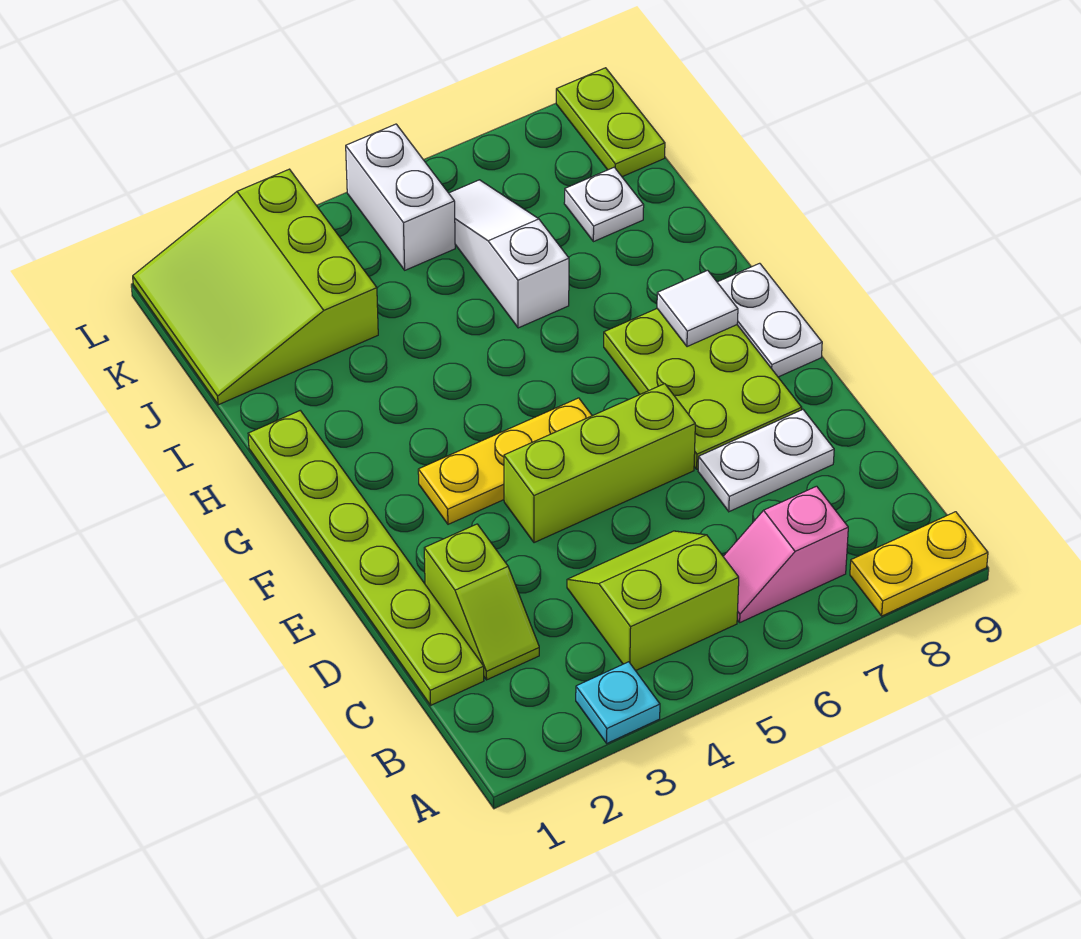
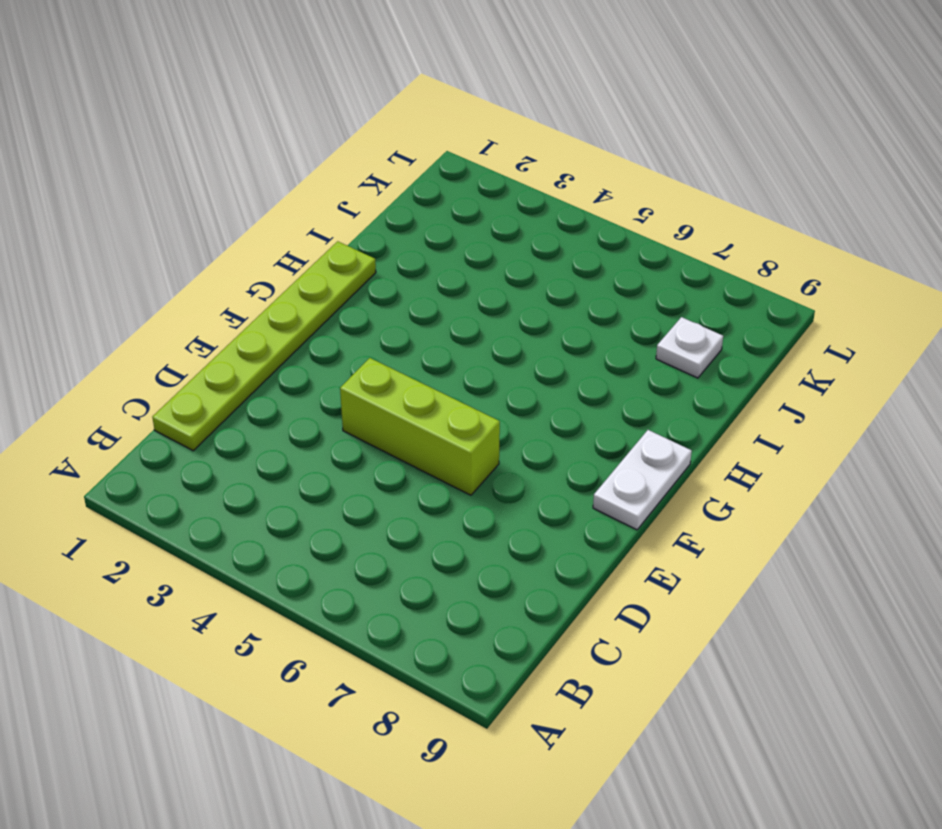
none -> cyan plate A3 level 1
none -> yellow plate A8:A9 level 1
none -> lime slope B4:C5 level 1 top B

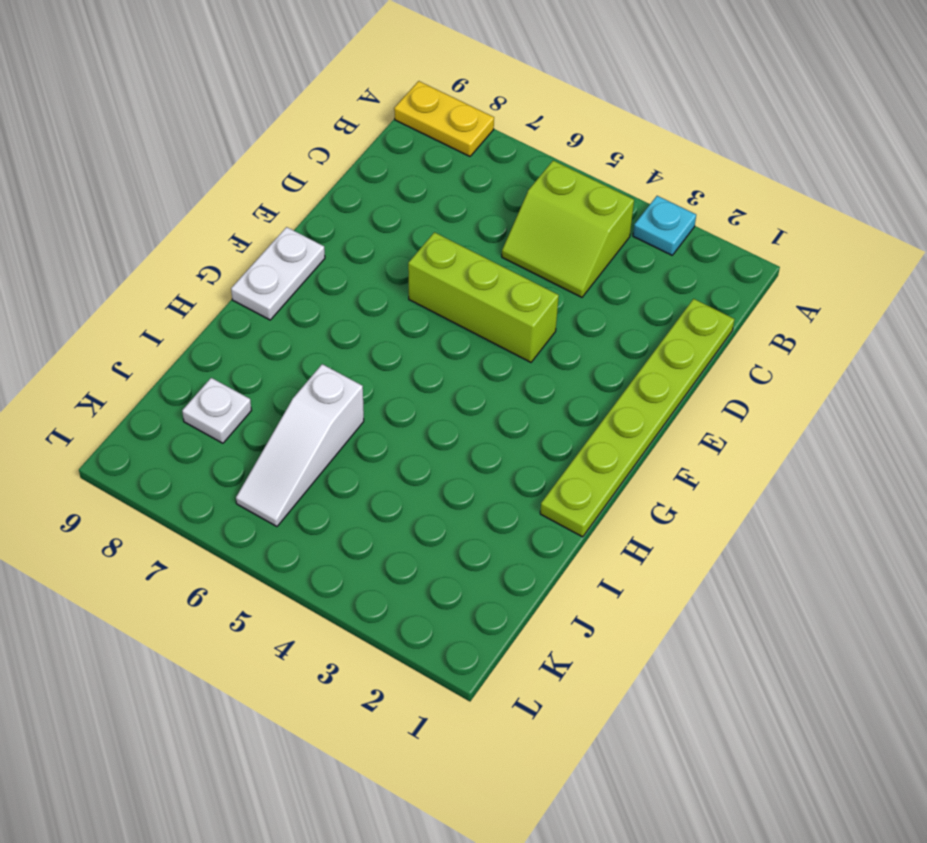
none -> pink slope B6:B7 level 1 top 7
none -> lime slope C2:D2 level 1 top D
none -> white plate D7:D8 level 1

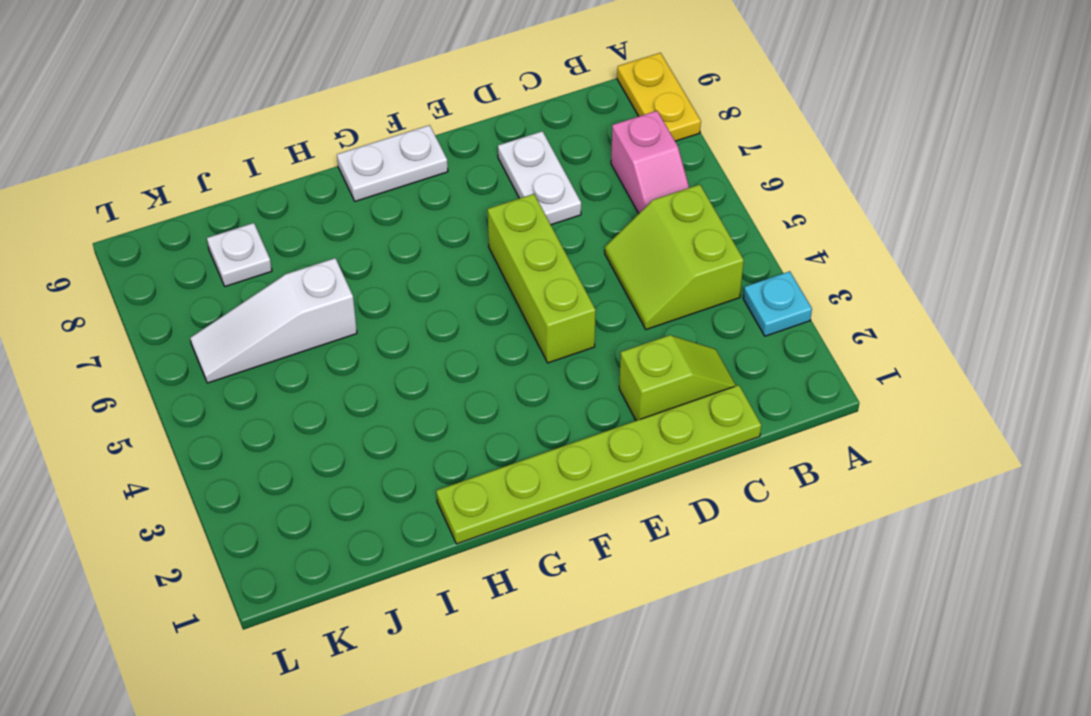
none -> lime plate E7:G8 level 1
none -> yellow plate F3:F5 level 1
none -> lime slope J1:L3 level 1 top 3

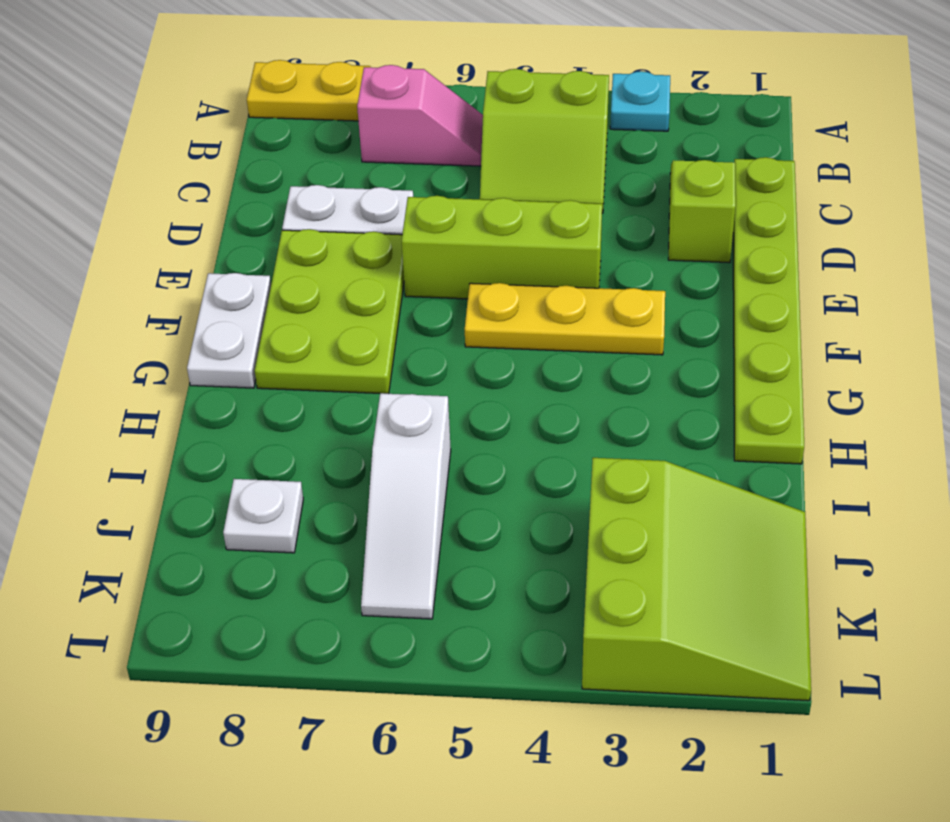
none -> white brick K5:L5 level 1
none -> lime plate K9:L9 level 1
none -> white tile G8 level 2

